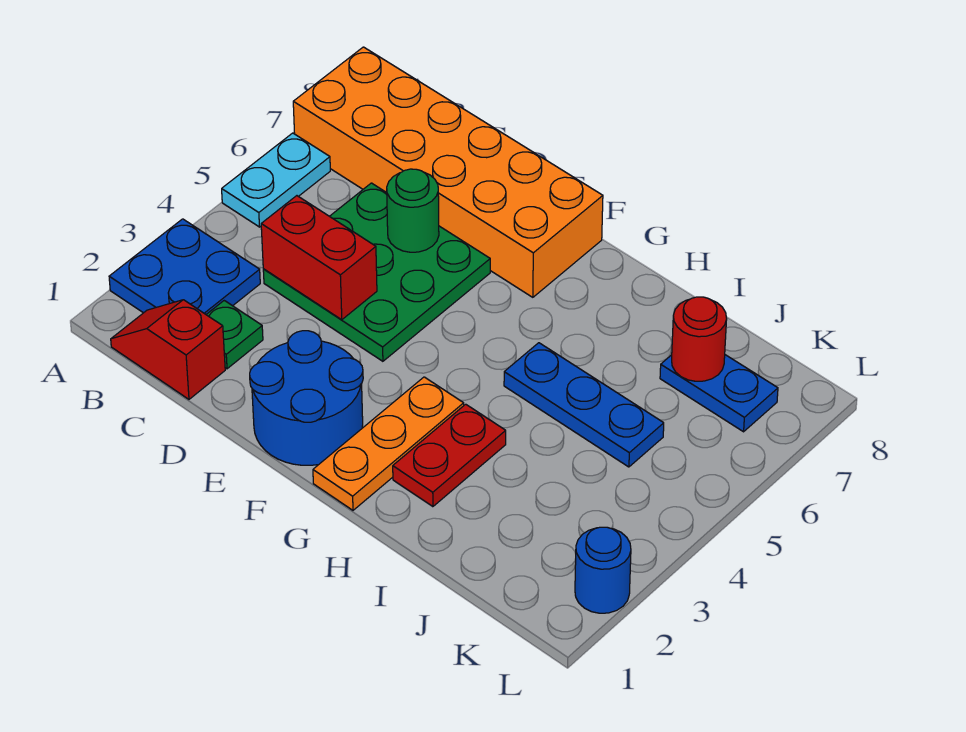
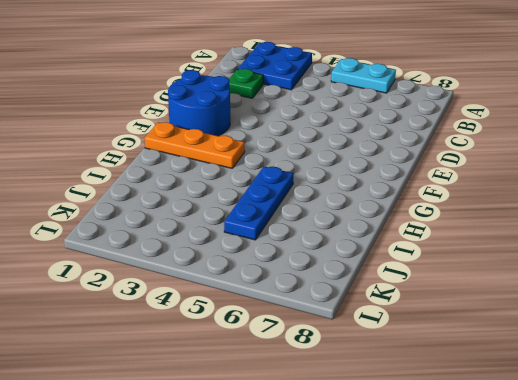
none -> orange brick A7:F8 level 1
none -> red slope B1:C1 level 1 top C
none -> green plate C4:E6 level 1

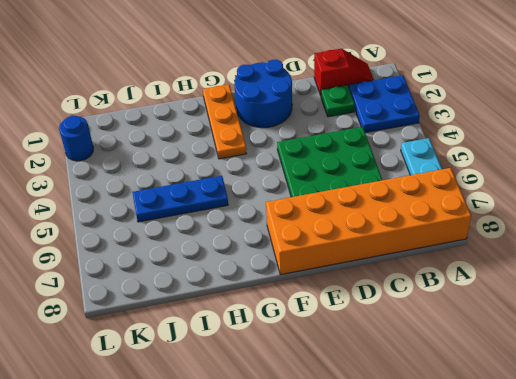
none -> red plate H2:H3 level 1
none -> blue plate J7:K7 level 1
none -> red brick C4:D4 level 2

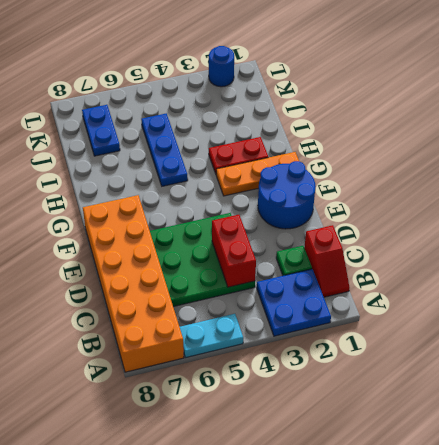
none -> green round brick D6 level 2
none -> red round brick J7 level 2

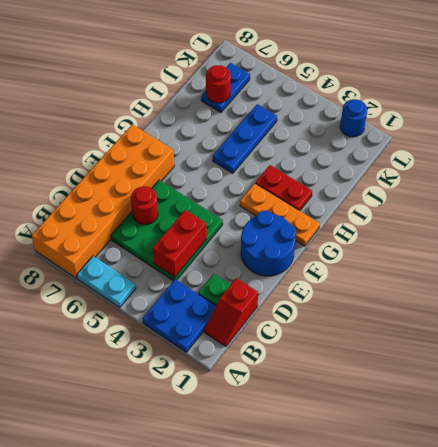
red round brick D6 level 2 -> green round brick D6 level 2

